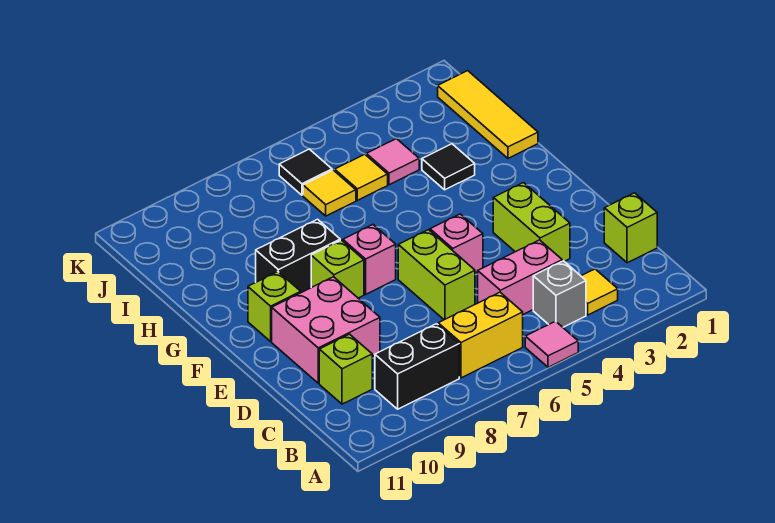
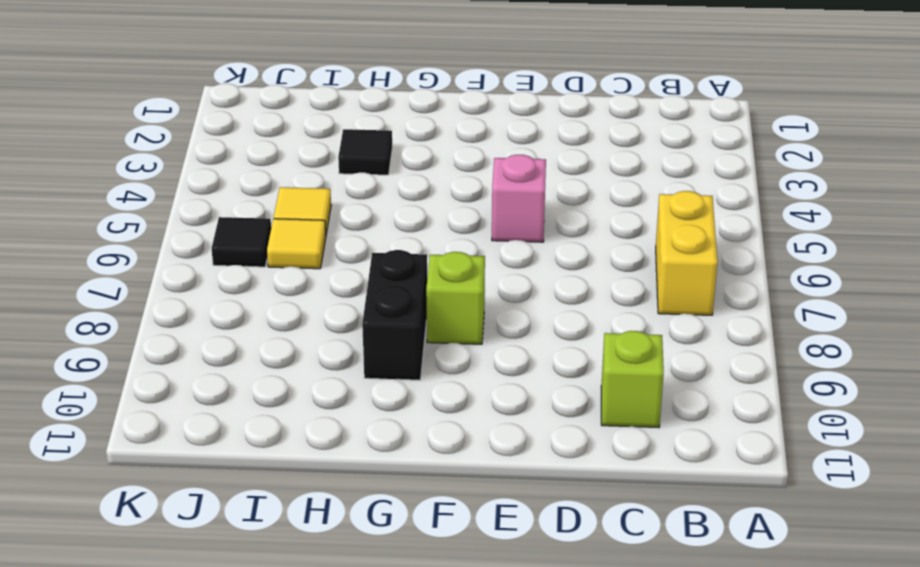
none -> pink tile A5 level 1
none -> yellow tile B3 level 1
none -> grey brick B4 level 1

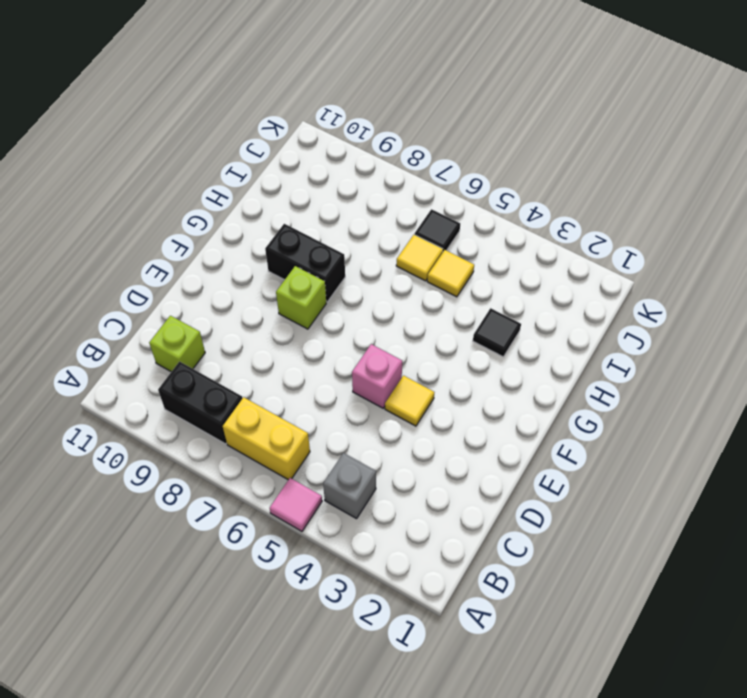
yellow tile E4 level 1 -> yellow tile B3 level 1
none -> lime brick C1 level 1
none -> pink brick C4:C5 level 1
none -> lime brick D3:E3 level 1

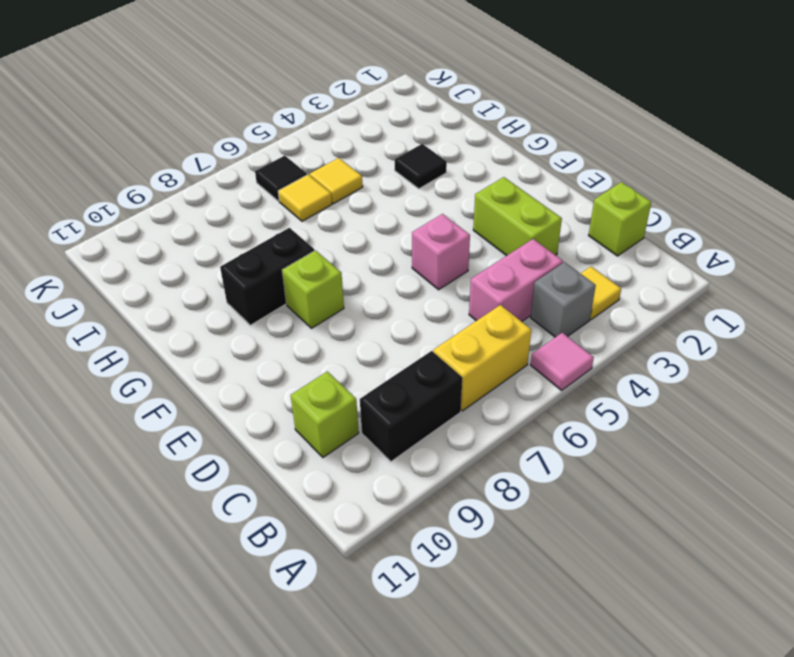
none -> lime brick D6:E6 level 1
none -> pink brick D9:E10 level 1
none -> pink brick F7 level 1

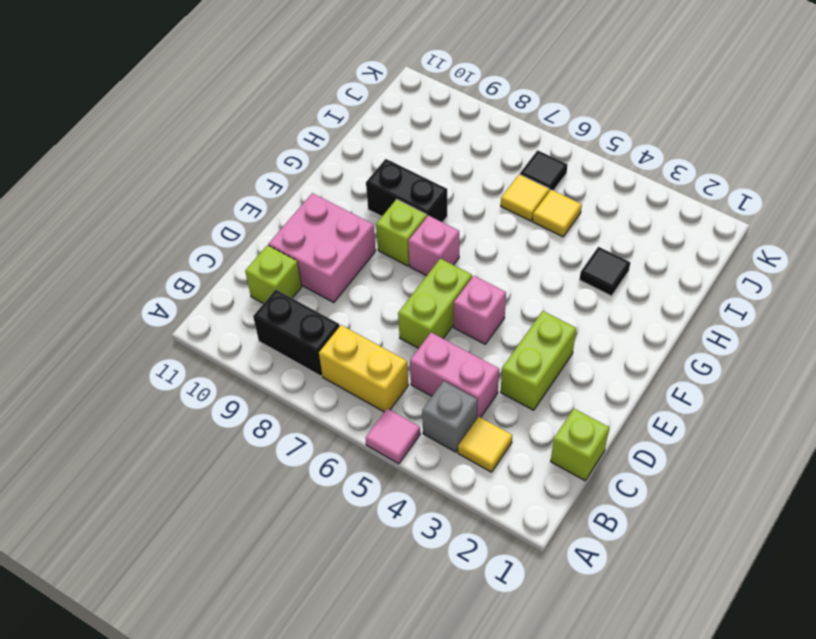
none -> lime brick F10 level 1
none -> yellow tile H1:J1 level 1
none -> pink tile I4 level 1

